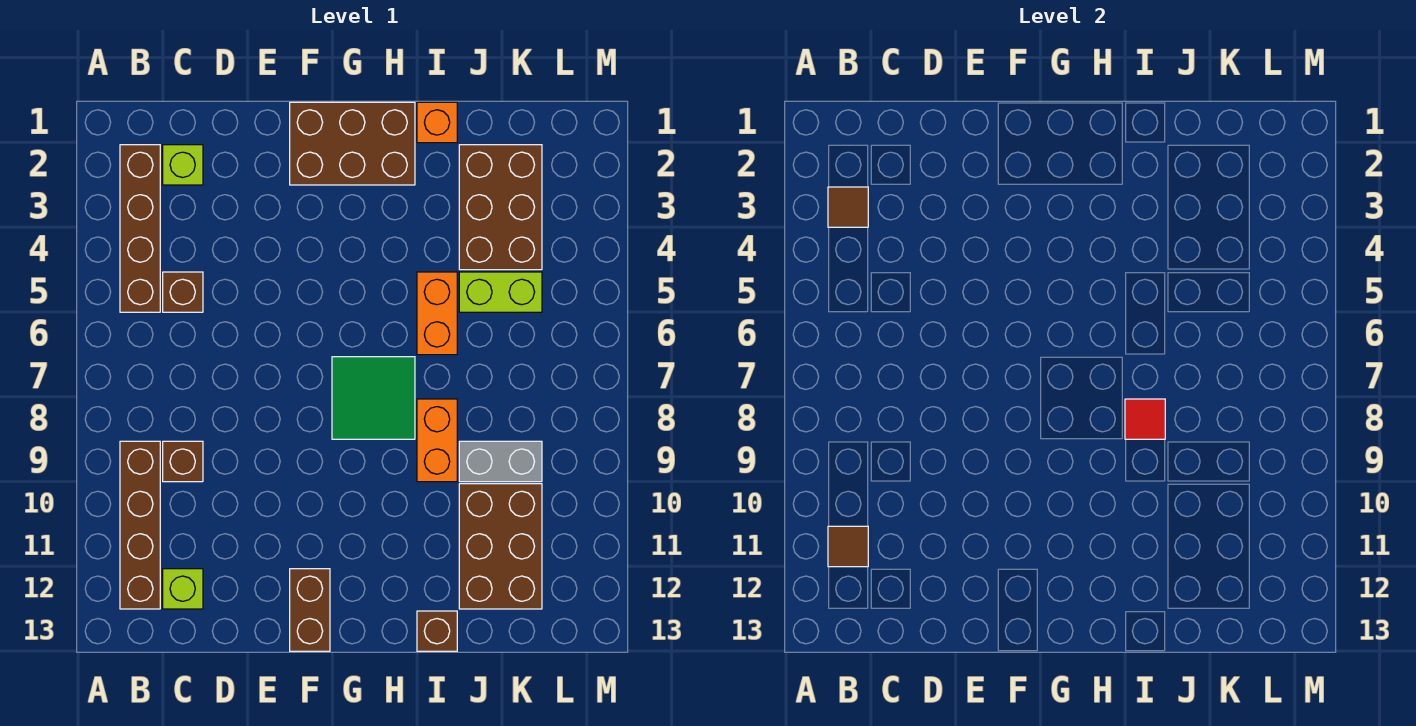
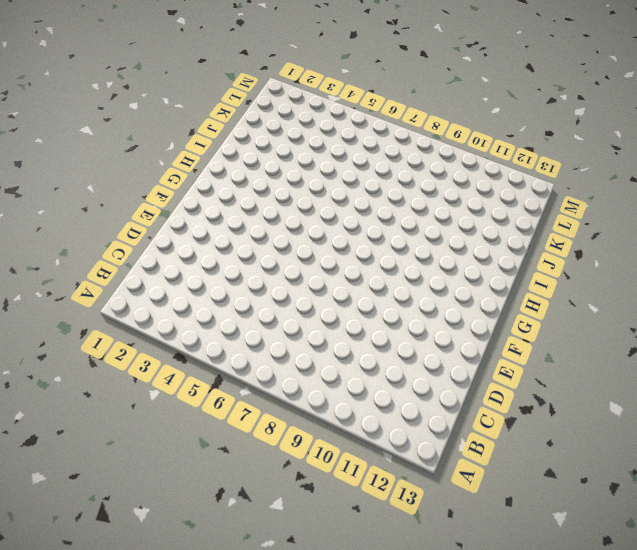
none -> brown brick B2:B5 level 1
none -> brown brick B9:B12 level 1
none -> lime brick C2 level 1

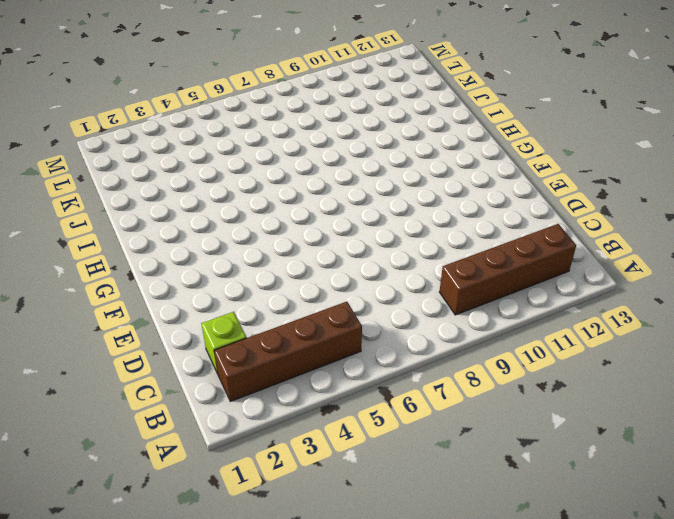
none -> brown brick C5 level 1
none -> brown brick C9 level 1
none -> lime brick C12 level 1

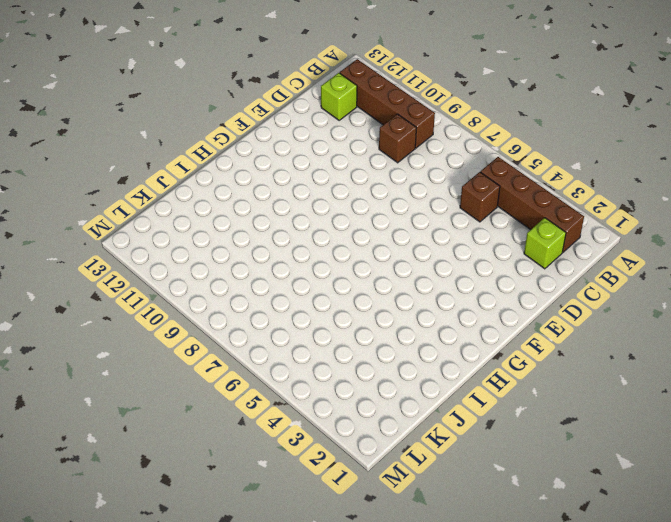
none -> brown brick F1:H2 level 1
none -> brown brick F12:F13 level 1
none -> green tile G7:H8 level 1

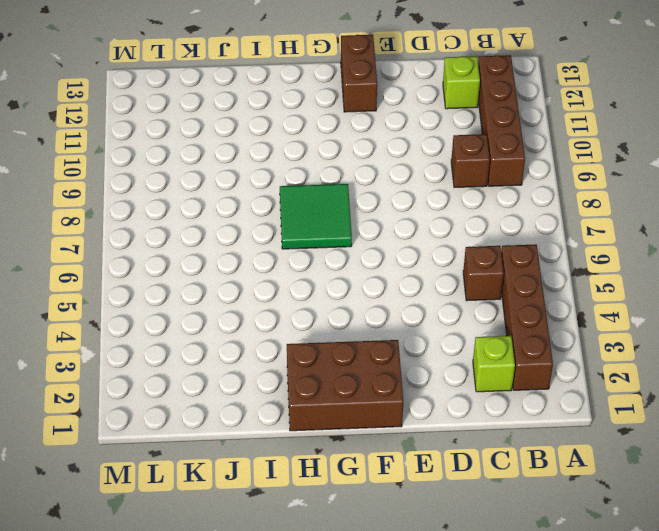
none -> orange brick I1 level 1
none -> orange brick I5:I6 level 1
none -> orange brick I8:I9 level 1

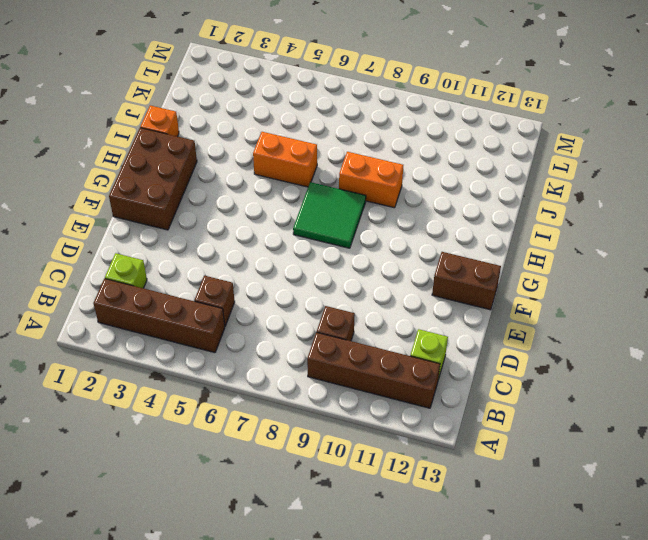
none -> brown brick I13 level 1
none -> brown brick J2:K4 level 1
none -> lime brick J5:K5 level 1

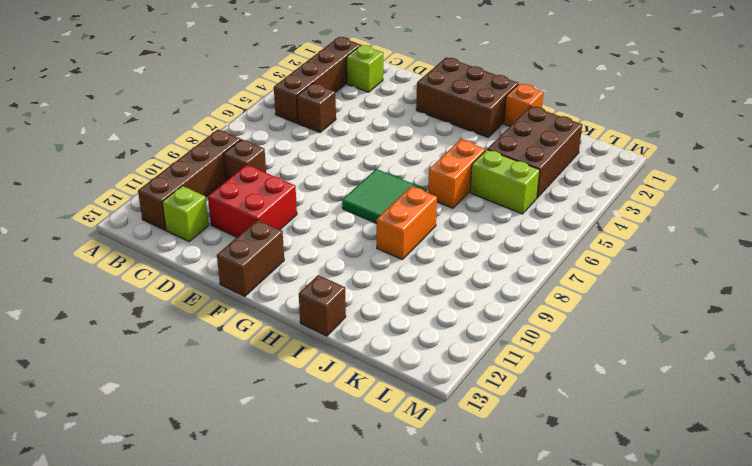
red brick D10:E11 level 1 -> none
none -> grey brick J9:K9 level 1
none -> brown brick J10:K12 level 1
none -> brown tile B3 level 2

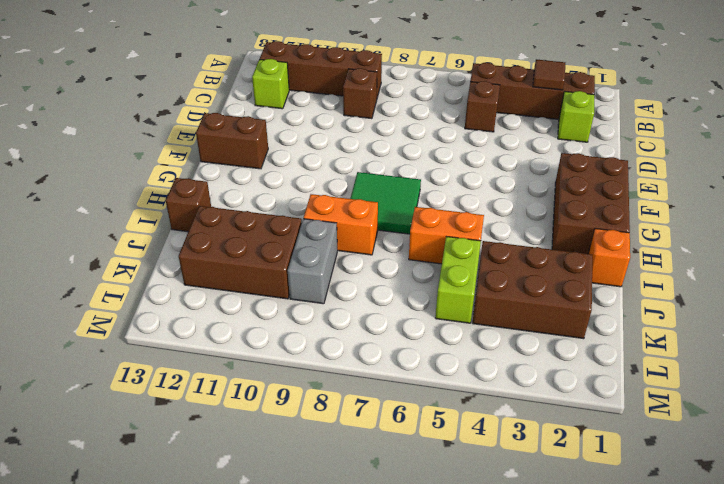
none -> brown tile B11 level 2
none -> red tile I8 level 2

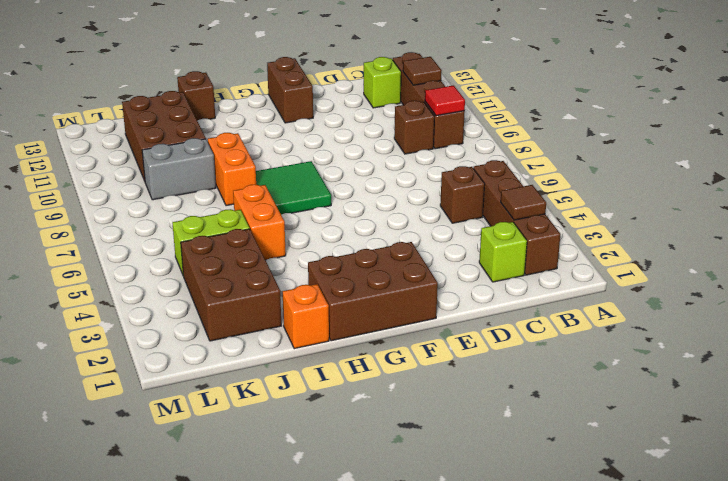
red tile B9 level 2 -> red tile I8 level 2

